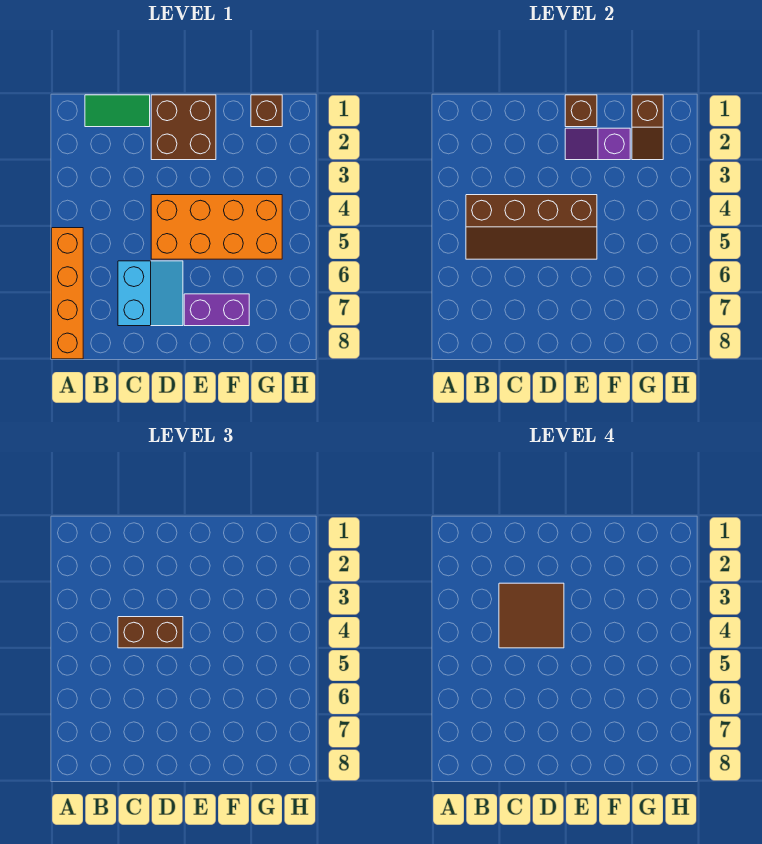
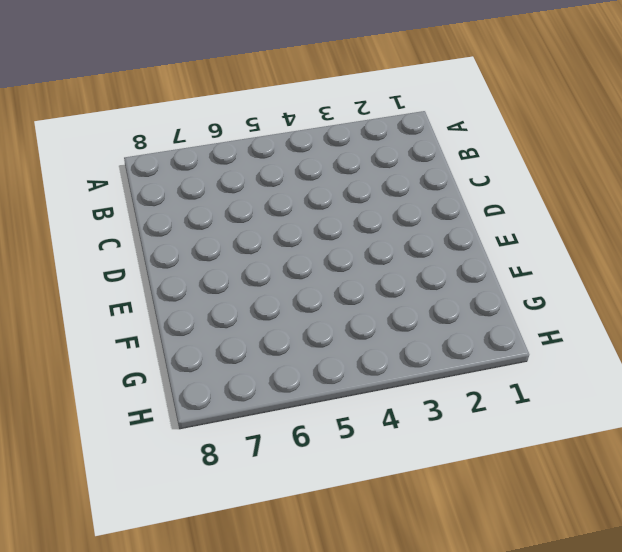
none -> orange brick A5:A8 level 1
none -> green tile B1:C1 level 1
none -> cyan slope C6:D7 level 1 top C

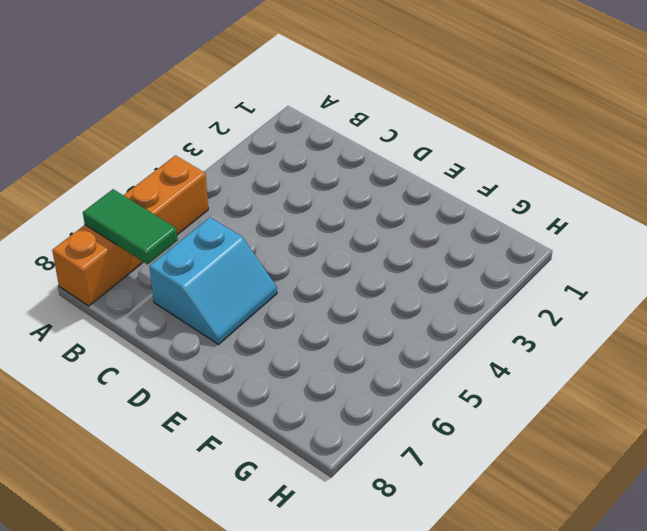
green tile A7:B7 level 2 -> green tile B1:C1 level 1
none -> brown brick D1:E2 level 1
none -> orange brick D4:G5 level 1
none -> purple brick E7:F7 level 1

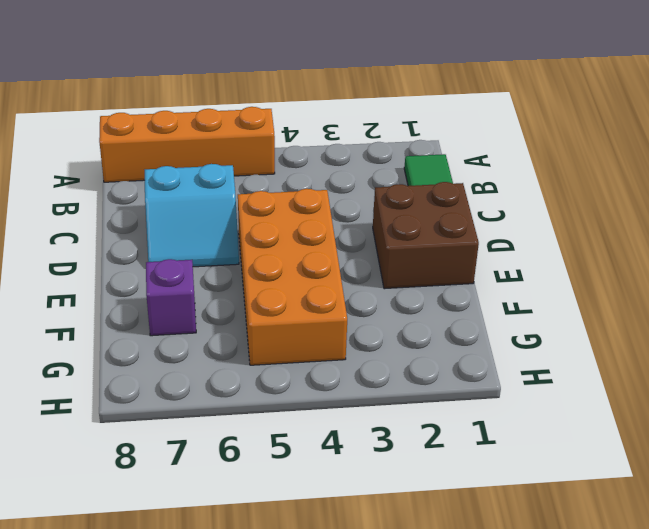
purple brick F7 level 1 -> purple brick E7:F7 level 1
none -> brown brick G1 level 1
none -> brown slope B4:E5 level 2 top 4
none -> brown brick E1 level 2

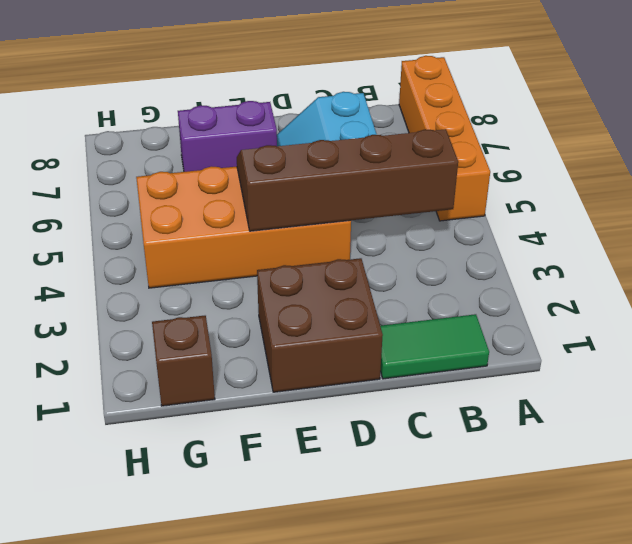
none -> brown brick E1 level 2
none -> purple slope E2:F2 level 2 top F
none -> brown slope G1:G2 level 2 top 1

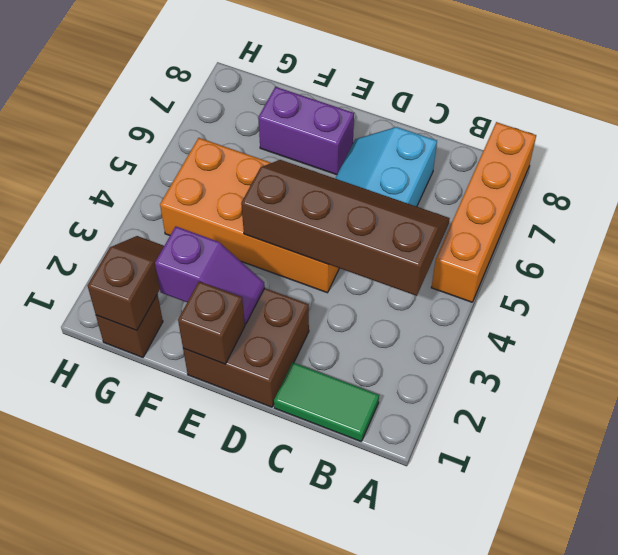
none -> brown brick C4:D4 level 3
none -> brown tile C3:D4 level 4

